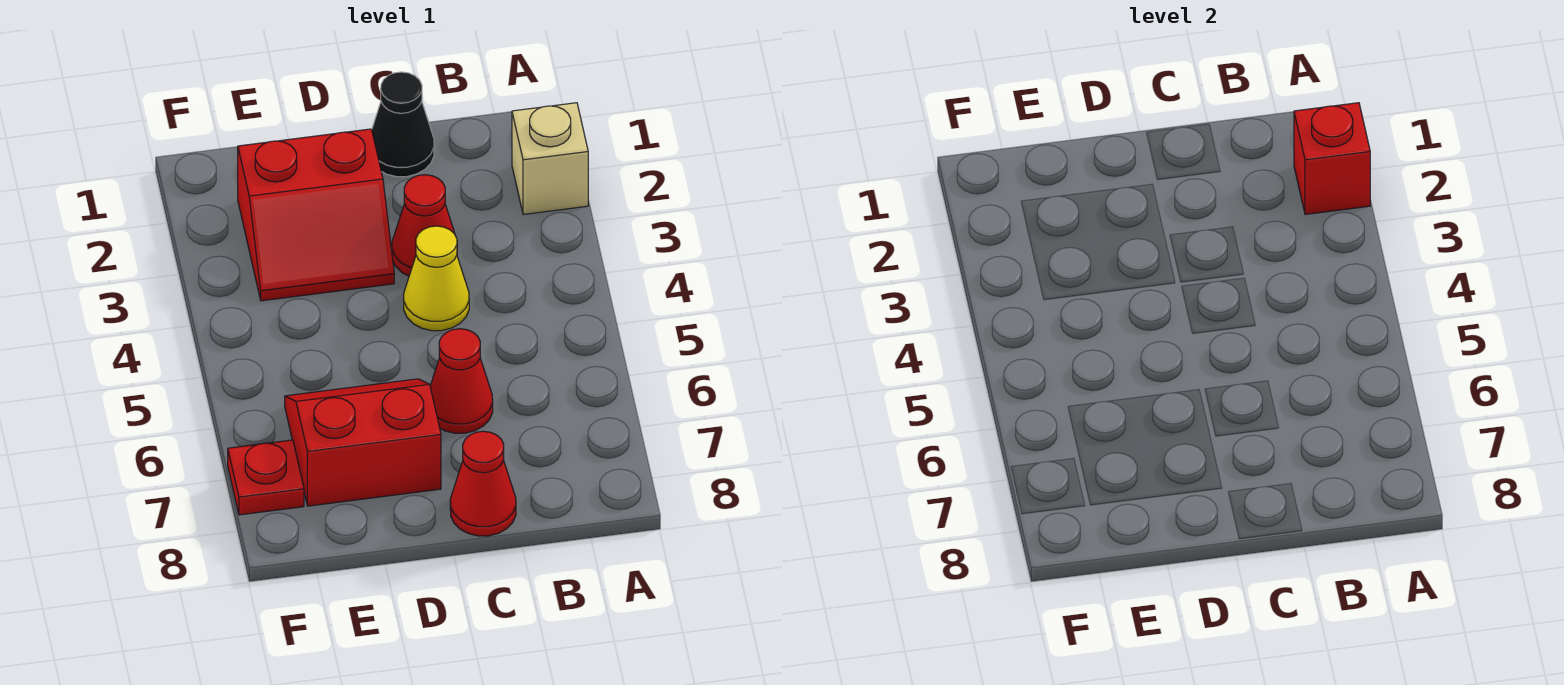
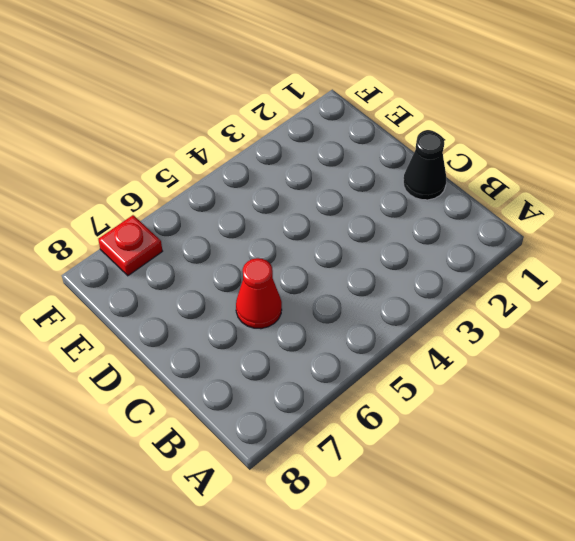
none -> tan brick A2 level 1
none -> red cone C3 level 1

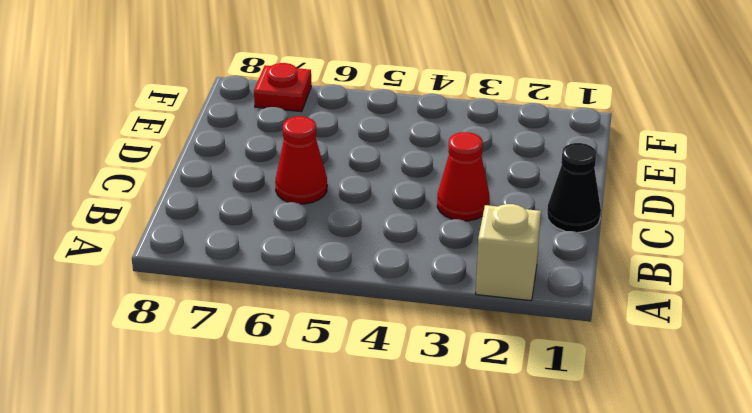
none -> yellow cone C4 level 1
none -> red cone C8 level 1

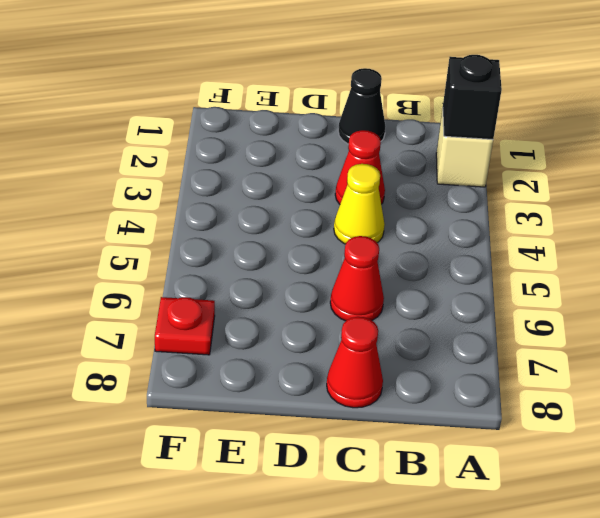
black brick A2 level 2 -> red brick A2 level 2
none -> red slope D2:E3 level 1 top 2
none -> red slope D6:E7 level 1 top 7

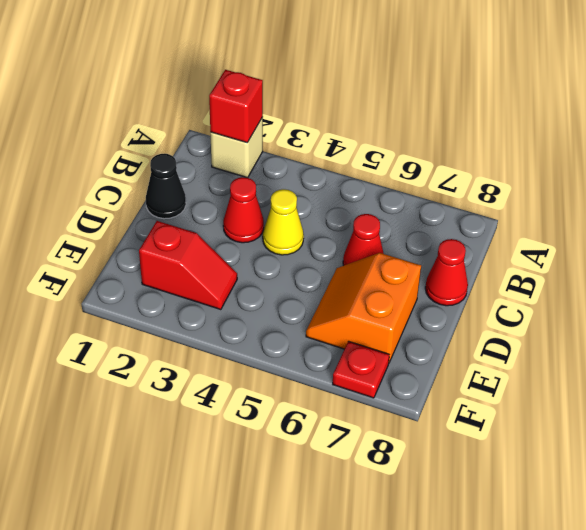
orange slope D6:E7 level 1 top 7 -> red slope D6:E7 level 1 top 7
red slope E2:E3 level 1 top 2 -> red slope D2:E3 level 1 top 2

